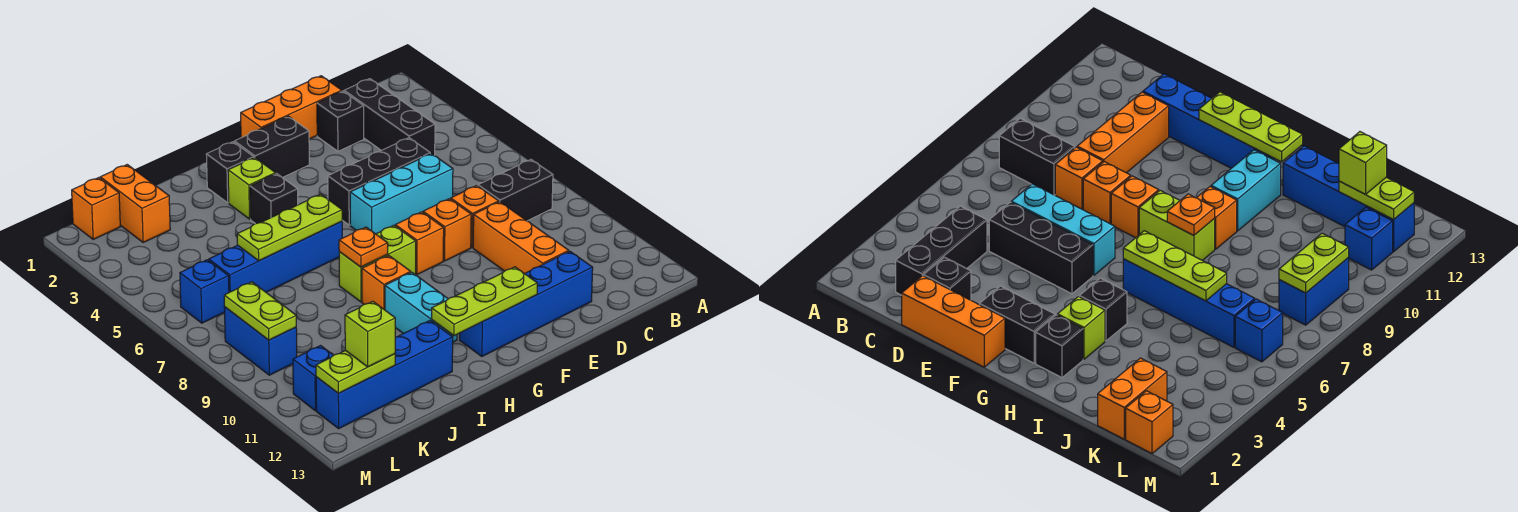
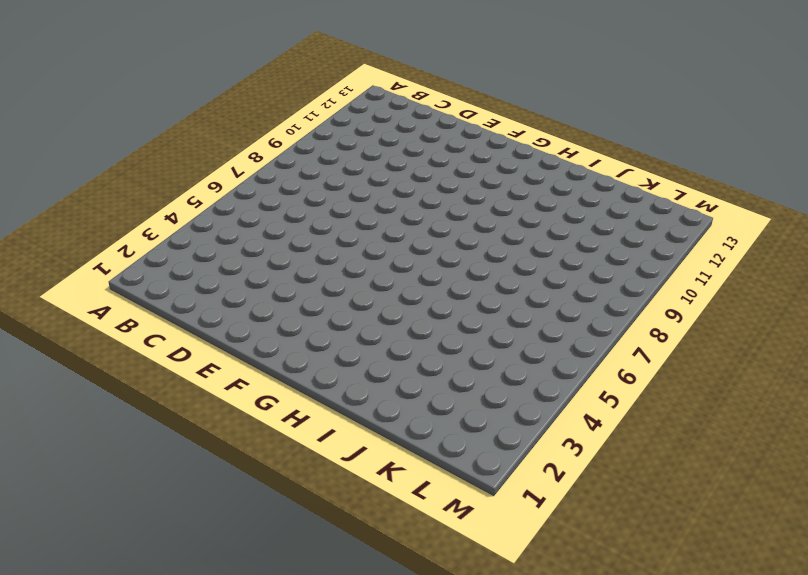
none -> black brick B8:C8 level 1
none -> black brick C2:C4 level 1
none -> orange brick D1:F1 level 1
none -> black brick D2 level 1

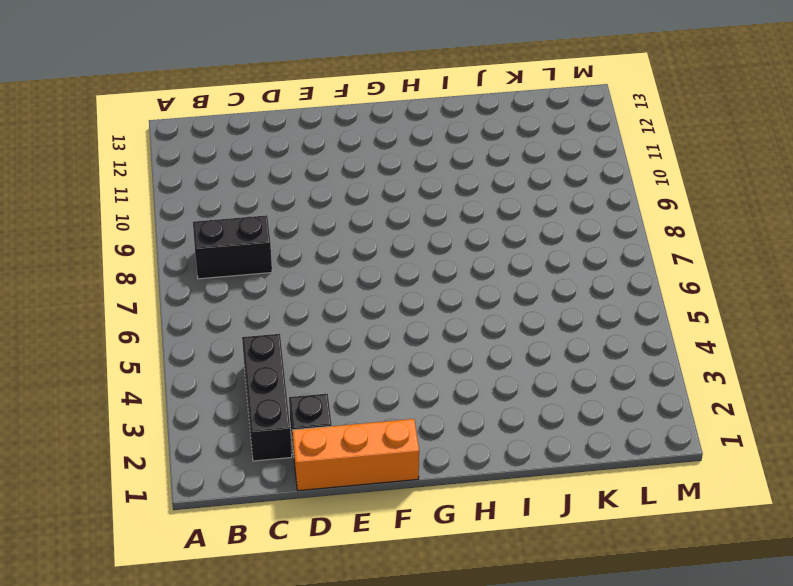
none -> black brick D5:F5 level 1
none -> cyan brick D6:F6 level 1
none -> orange brick D8 level 1
none -> orange brick D9:D11 level 1

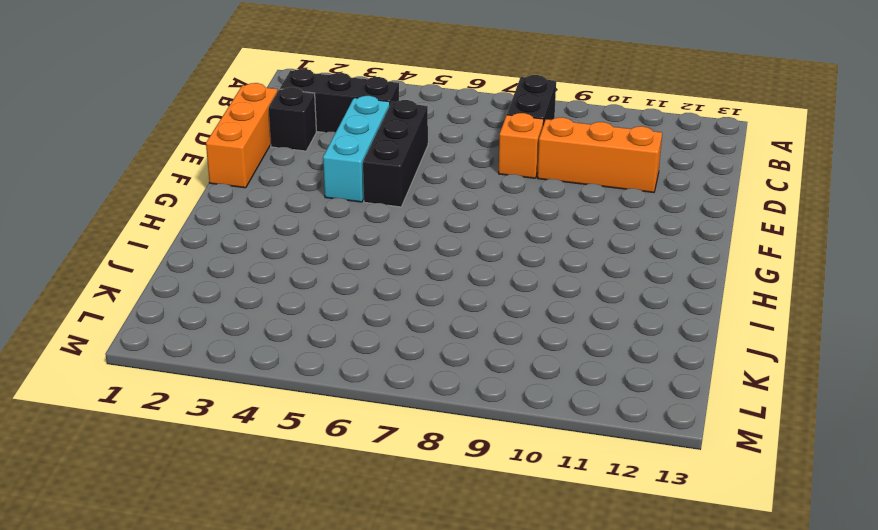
cyan brick D4:F4 level 1 -> cyan brick D6:F6 level 1
none -> blue brick D12:G12 level 1
none -> orange brick E8 level 1
none -> black brick F2:G2 level 1
none -> orange brick F8 level 1

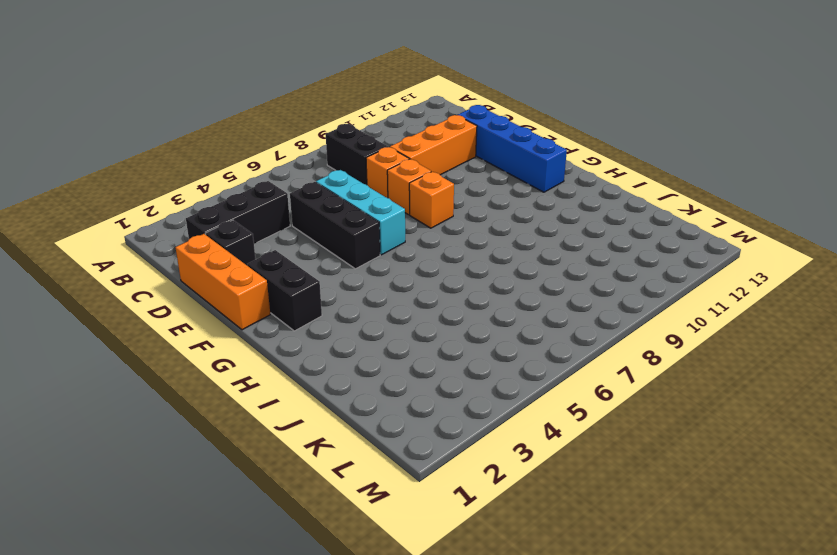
none -> lime brick G8:H8 level 1
none -> black brick H2 level 1
none -> lime brick H3 level 1
none -> black brick H4 level 1

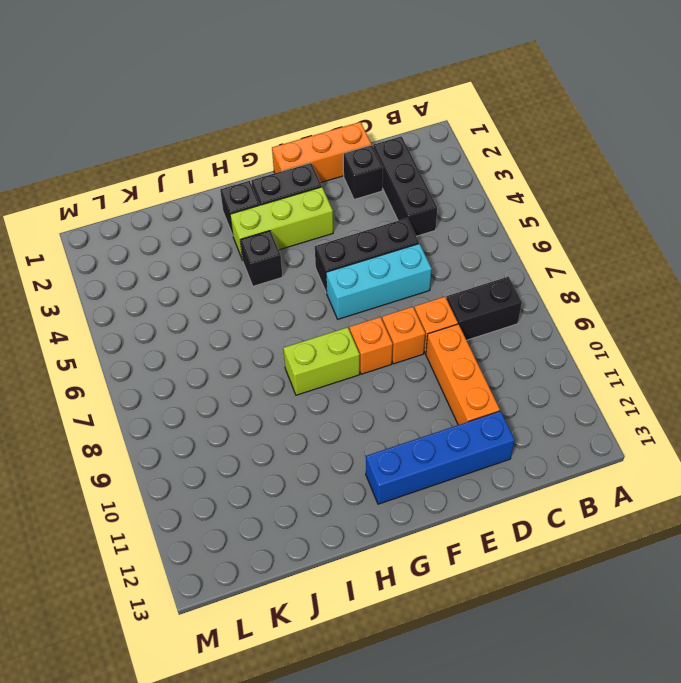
lime brick F3:H3 level 1 -> lime brick H3 level 1
none -> blue brick H6:K6 level 1
none -> orange brick H9 level 1
none -> cyan brick H10:H11 level 1
none -> blue brick I12:L12 level 1

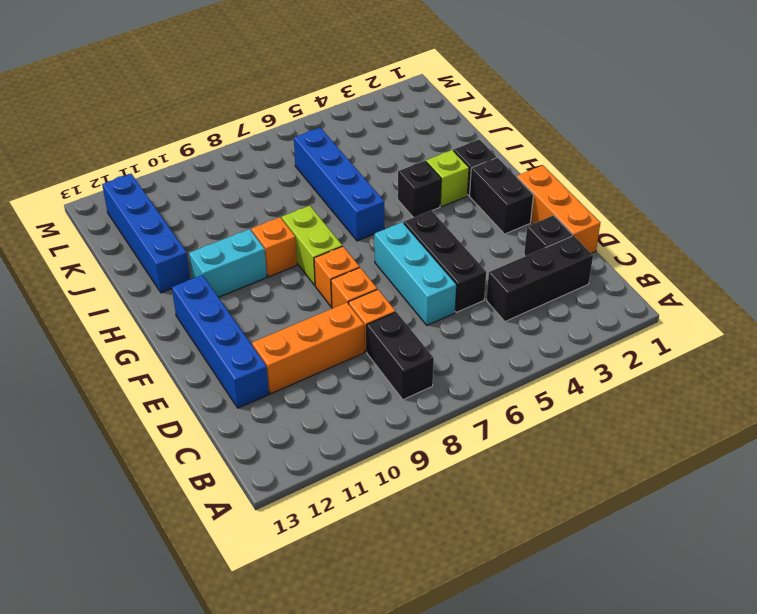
none -> orange brick K1:K2 level 1
none -> orange brick L1 level 1
none -> blue brick L6 level 1
none -> blue brick L8:L9 level 1

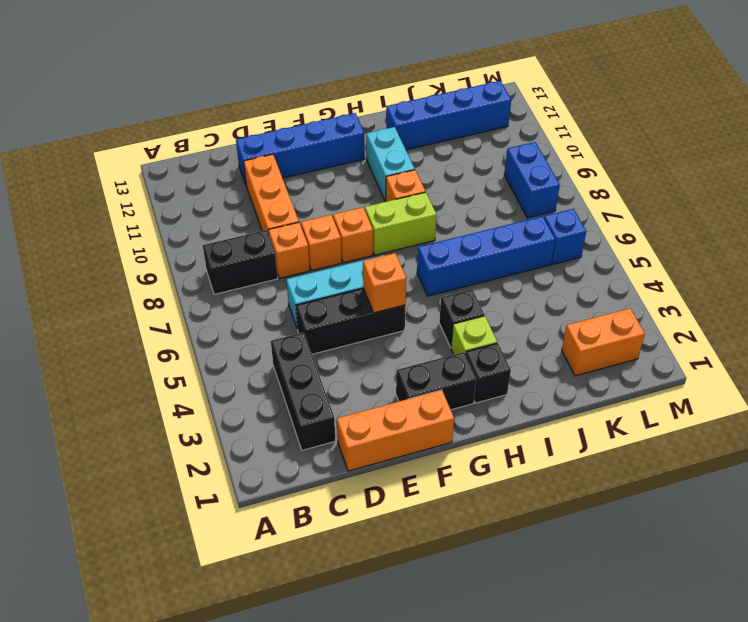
orange brick F5 level 2 -> orange brick L1 level 1
orange brick K2:L2 level 1 -> orange brick K1:K2 level 1
none -> black brick D2 level 1
none -> blue brick L11 level 1
none -> lime plate F12:H12 level 2
none -> lime plate H6:J6 level 2

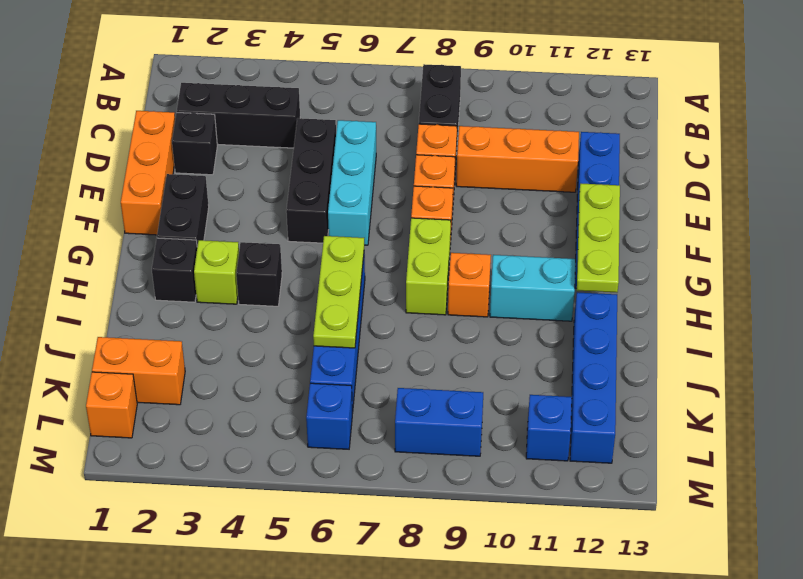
none -> orange plate H8 level 2
none -> lime plate K12:L12 level 2
none -> lime plate L8:L9 level 2
none -> lime brick K12 level 3

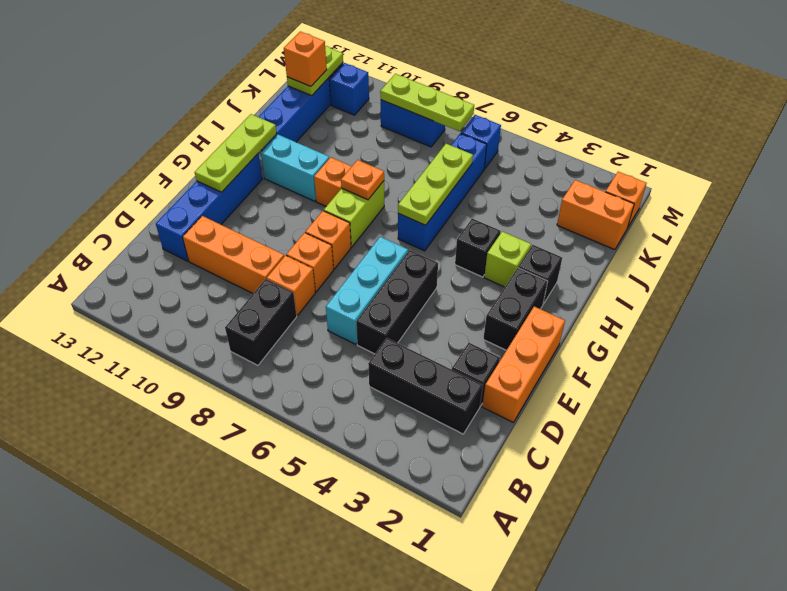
orange brick K12 level 3 -> lime brick K12 level 3
lime plate L7:L9 level 2 -> lime plate L8:L9 level 2

